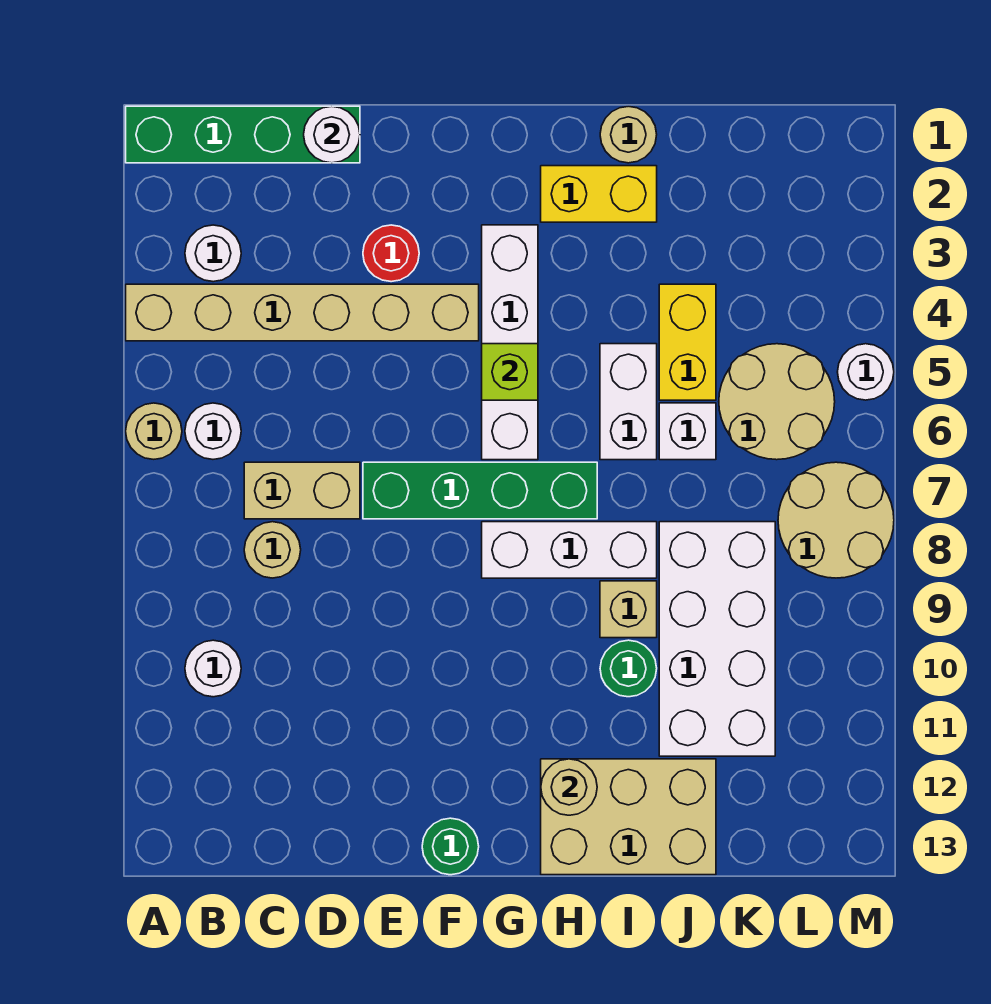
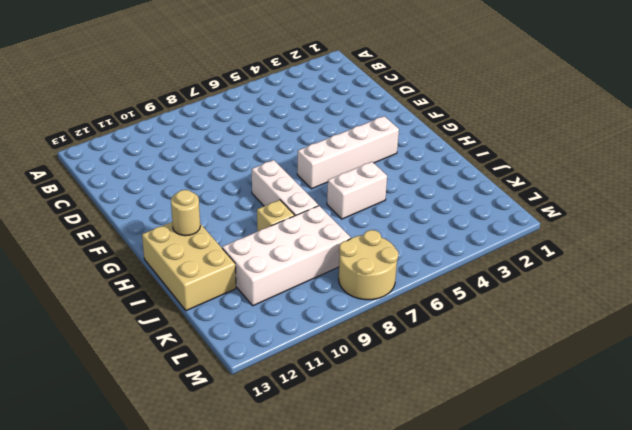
none -> green brick A1:D1 level 1
none -> tan brick A4:F4 level 1
none -> tan round brick A6 level 1

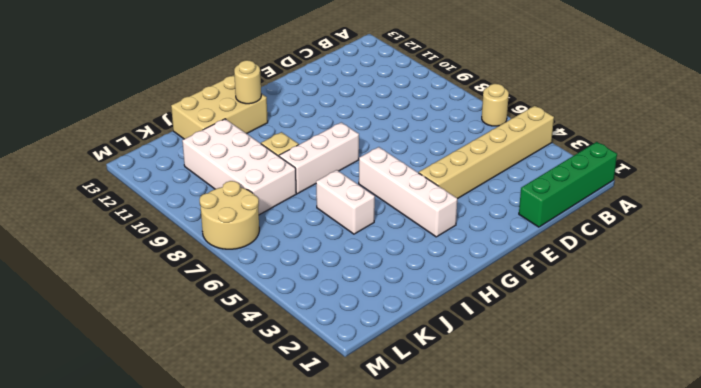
none -> white round brick B3 level 1
none -> white round brick B6 level 1
none -> white round brick B10 level 1

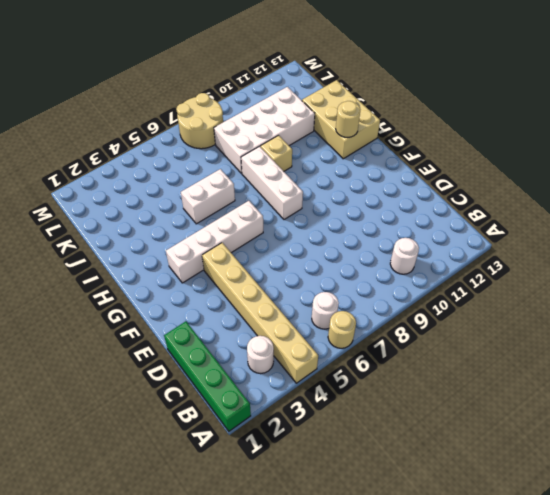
none -> tan brick C7:D7 level 1
none -> tan round brick C8 level 1
none -> red round brick E3 level 1

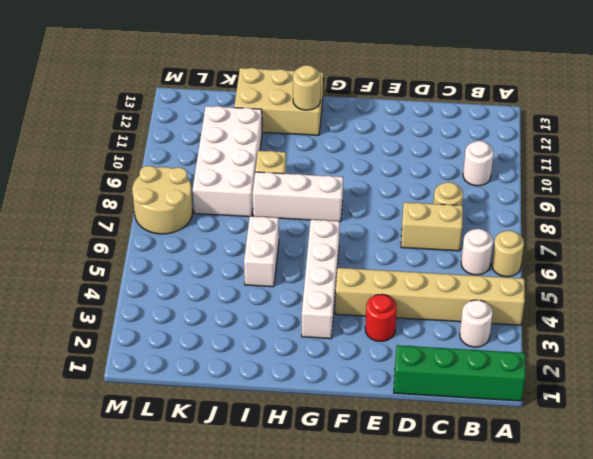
none -> green brick E7:H7 level 1
none -> green round brick F13 level 1
none -> yellow brick H2:I2 level 1

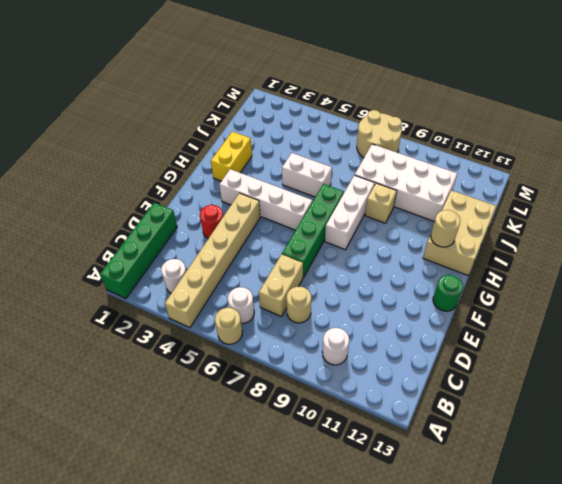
none -> tan round brick I1 level 1
none -> green round brick I10 level 1
none -> yellow brick J4:J5 level 1

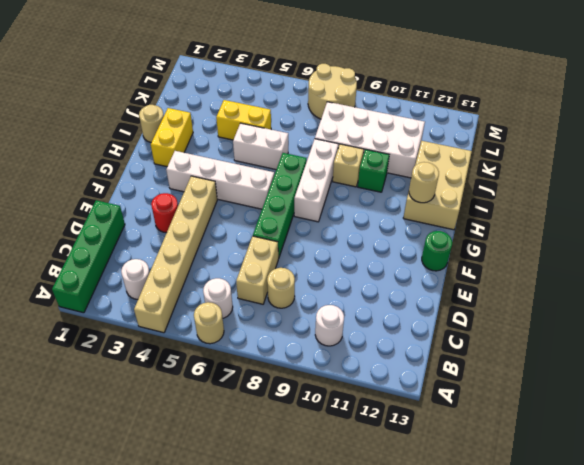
green brick I10 level 1 -> green round brick I10 level 1
none -> white brick J6 level 1
none -> tan round brick K5:L6 level 1
none -> white round brick M5 level 1

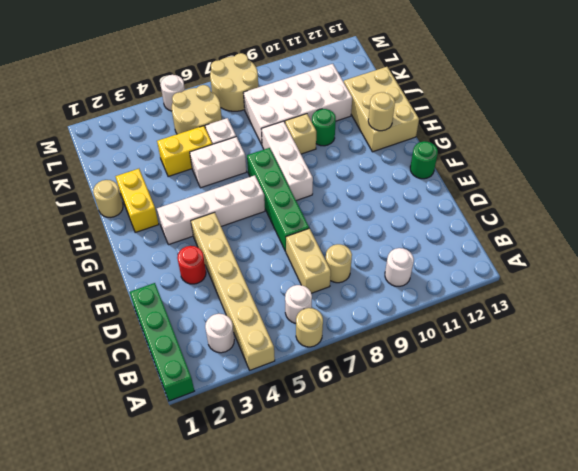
none -> white round brick D1 level 2
none -> lime brick G5 level 2

